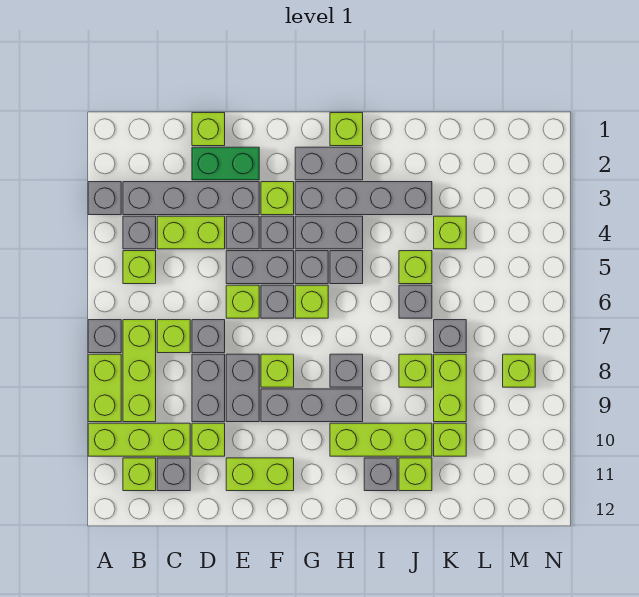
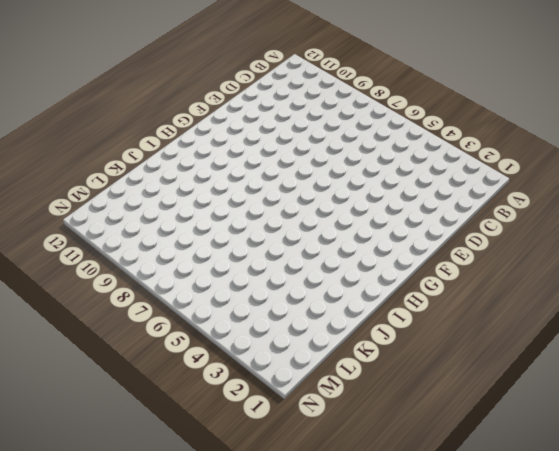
none -> grey brick A3 level 1
none -> grey brick A7 level 1
none -> lime brick A8:A9 level 1
none -> lime brick A10:C10 level 1

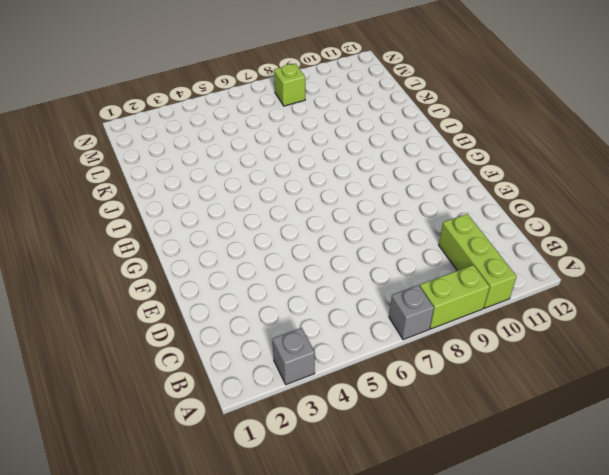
none -> grey brick B3:E3 level 1
none -> grey brick B4 level 1
none -> lime brick B5 level 1
none -> lime brick B7:B9 level 1

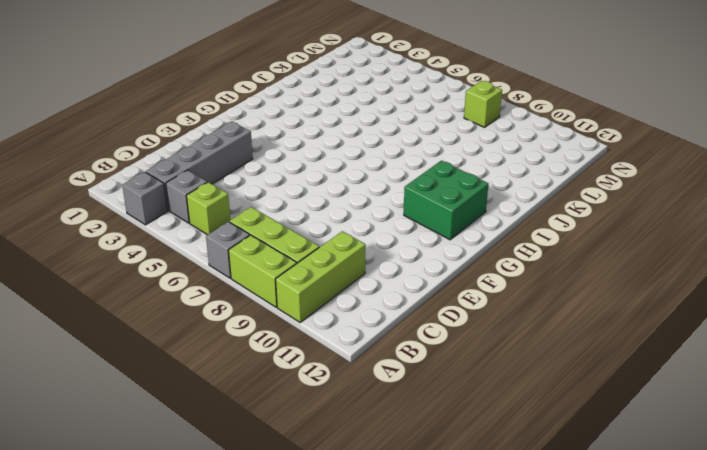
green brick G10:H11 level 1 -> lime brick H10:J10 level 1
none -> lime brick B11 level 1
none -> lime brick C4:D4 level 1
none -> lime brick C7 level 1
none -> grey brick C11 level 1

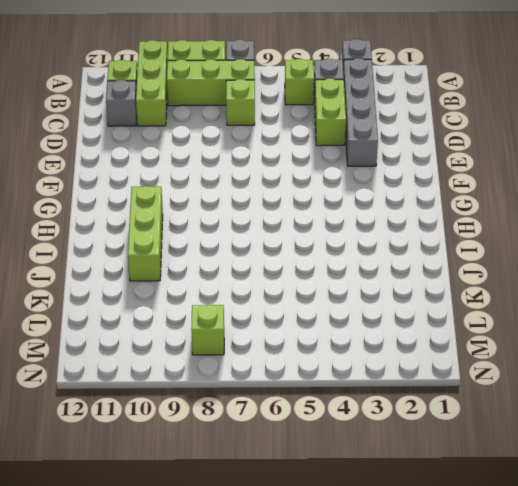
none -> lime brick D1 level 1
none -> green brick D2:E2 level 1
none -> grey brick D7 level 1
none -> grey brick D8:D9 level 1

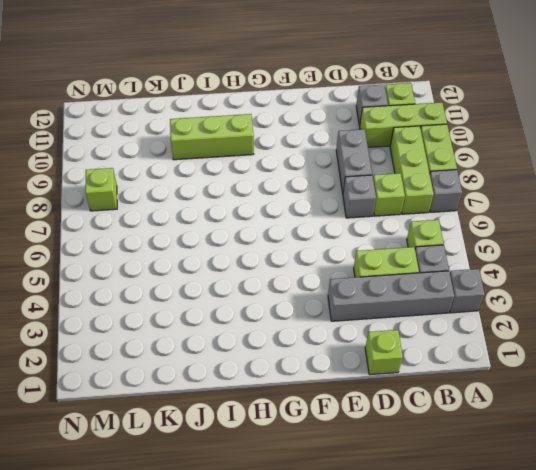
none -> green brick D2:E2 level 1
none -> lime brick D10 level 1
none -> grey brick E4 level 1
none -> grey brick E5:F5 level 1

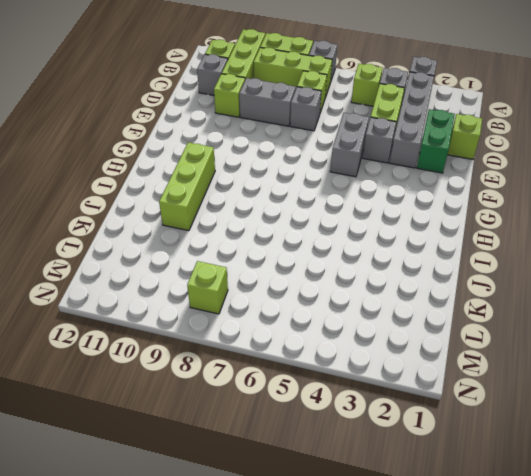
none -> lime brick E6 level 1
none -> grey brick E8:E9 level 1
none -> lime brick E11:F11 level 1
none -> lime brick F3 level 1

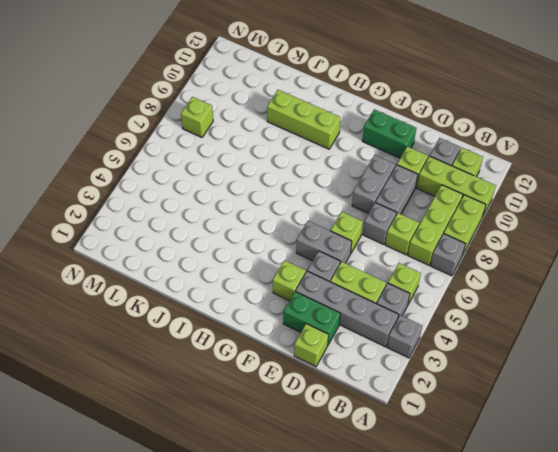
green brick E11:F11 level 1 -> lime brick E11:F11 level 1
none -> grey brick F4 level 1
none -> grey brick F6 level 1
none -> lime brick F8 level 1
none -> grey brick F9:H9 level 1

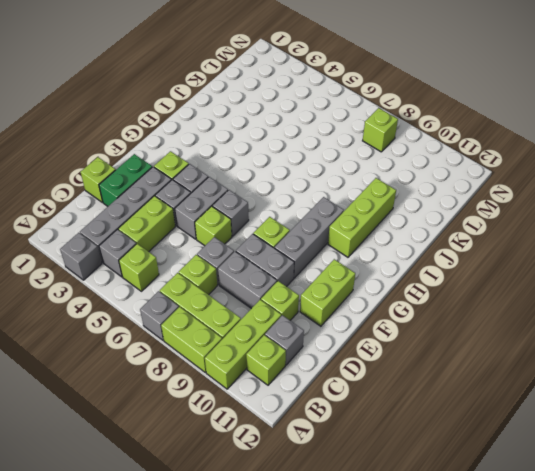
none -> grey brick G2:H2 level 1
none -> grey brick G3:J3 level 1
none -> grey brick G4:H4 level 1
none -> grey brick G5 level 1

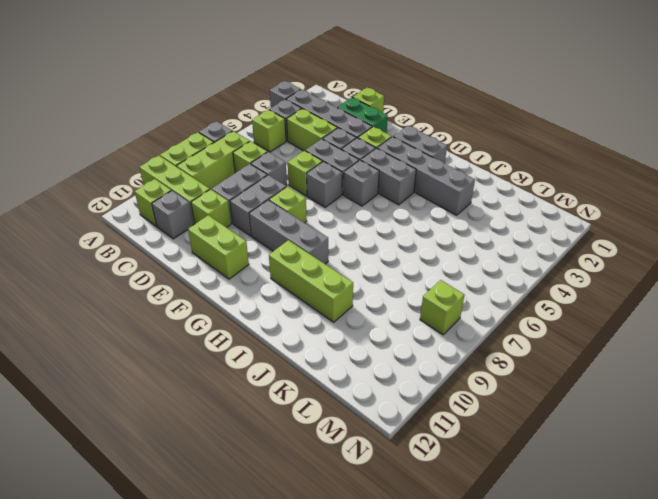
none -> lime brick G6 level 1
none -> lime brick H1 level 1
none -> grey brick H5 level 1
none -> grey brick H8 level 1

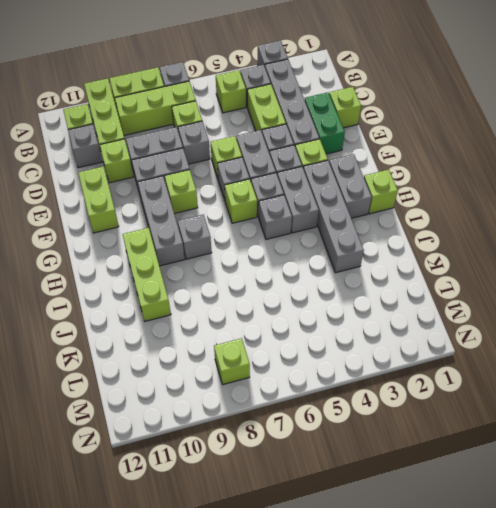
none -> grey brick I11 level 1
none -> lime brick J5 level 1
none -> grey brick J6 level 1
none -> lime brick J8 level 1

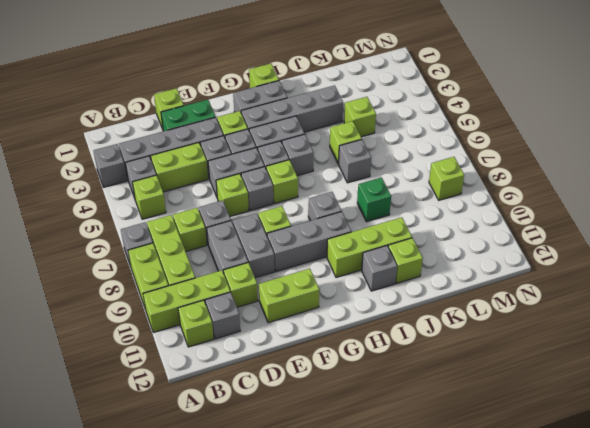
green brick J8 level 1 -> lime brick J8 level 1
none -> grey brick K7 level 1
none -> lime brick K8:K9 level 1
none -> lime brick K10 level 1

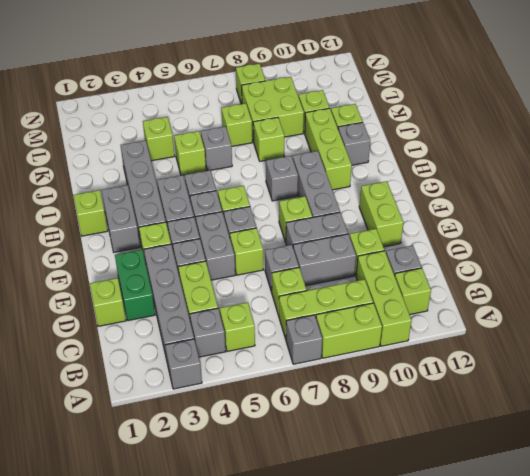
lime brick K7 level 1 -> grey brick K7 level 1
lime brick K8:L9 level 1 -> lime brick K8:K9 level 1

